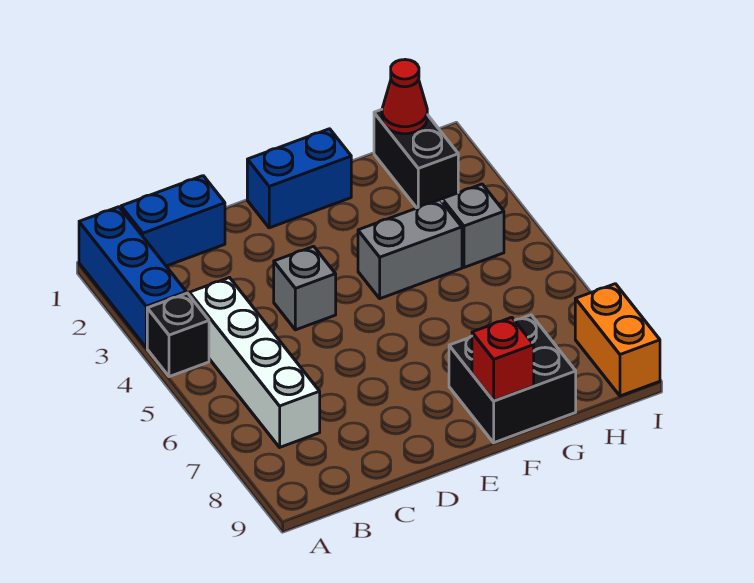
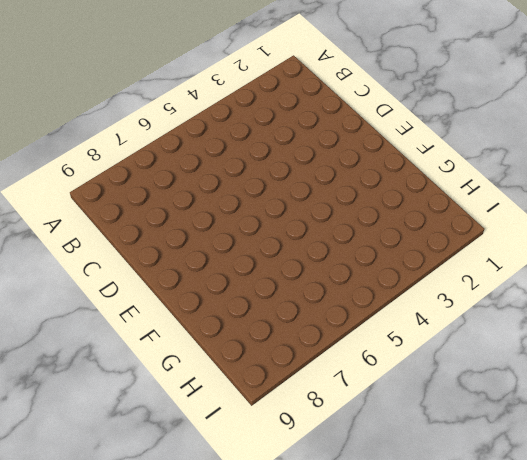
none -> blue brick A1:A3 level 1
none -> black brick A4 level 1
none -> blue brick B1:C1 level 1

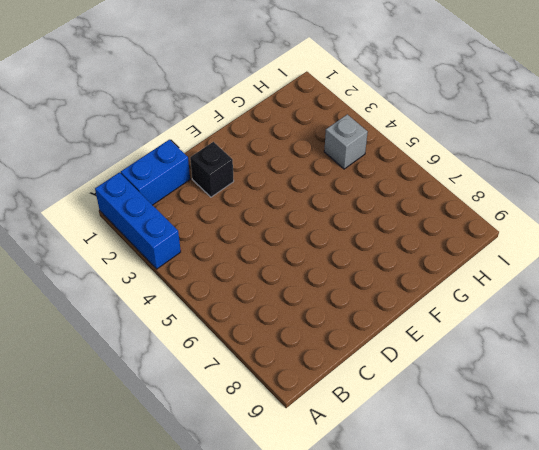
black brick D2 level 1 -> black brick A4 level 1
none -> white brick B4:B7 level 1
none -> grey brick D4 level 1
none -> blue brick E1:F1 level 1

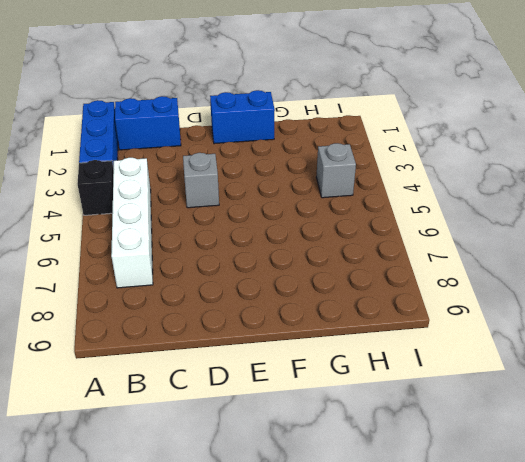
none -> grey brick F4:G4 level 1
none -> black brick F8:G9 level 1
none -> black brick H1:H2 level 1

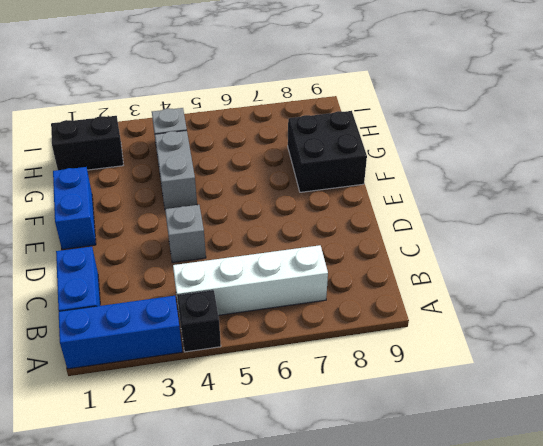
none -> orange brick I8:I9 level 1
none -> red brick F9 level 2
none -> red cone H1 level 2

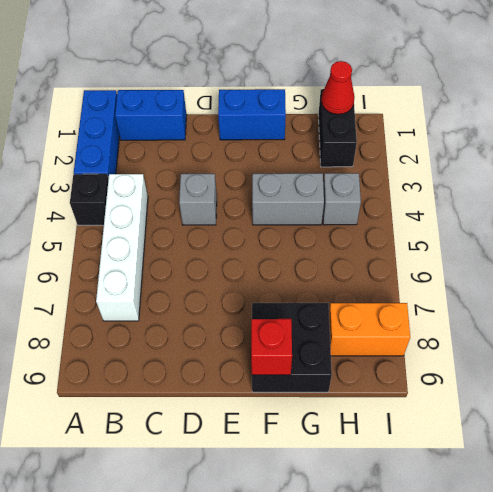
orange brick H8:I8 level 1 -> orange brick I8:I9 level 1

